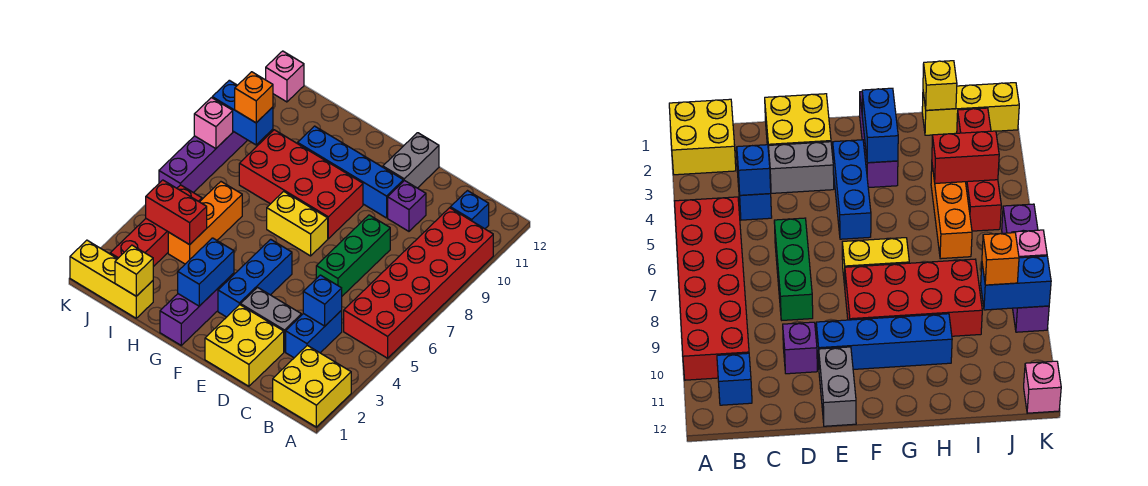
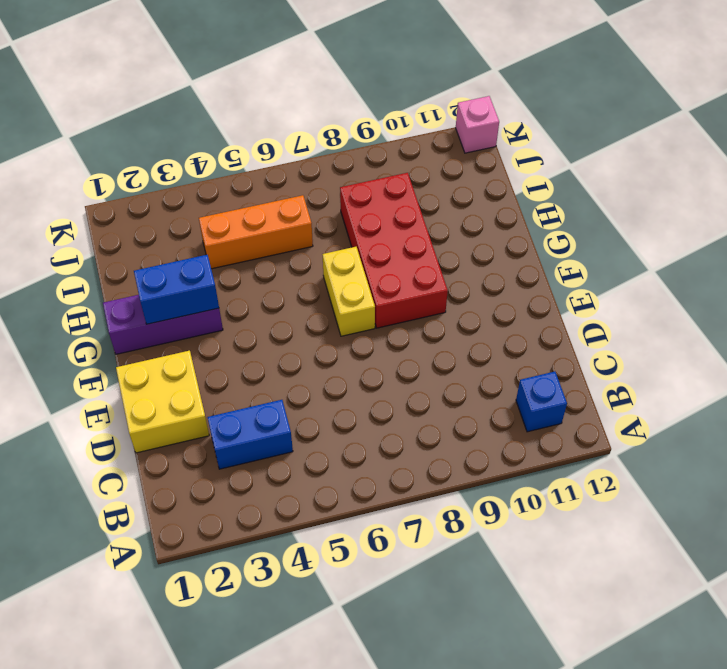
none -> yellow brick A1:B2 level 1
none -> red brick A5:B10 level 1
none -> grey brick D3:E3 level 1

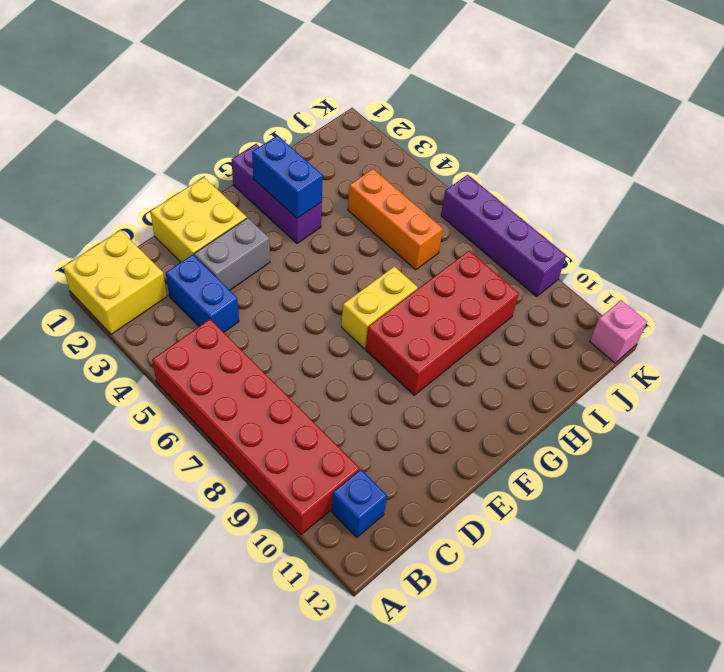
none -> green brick D6:D8 level 1
none -> purple brick D10 level 1
none -> blue brick E10:H10 level 1

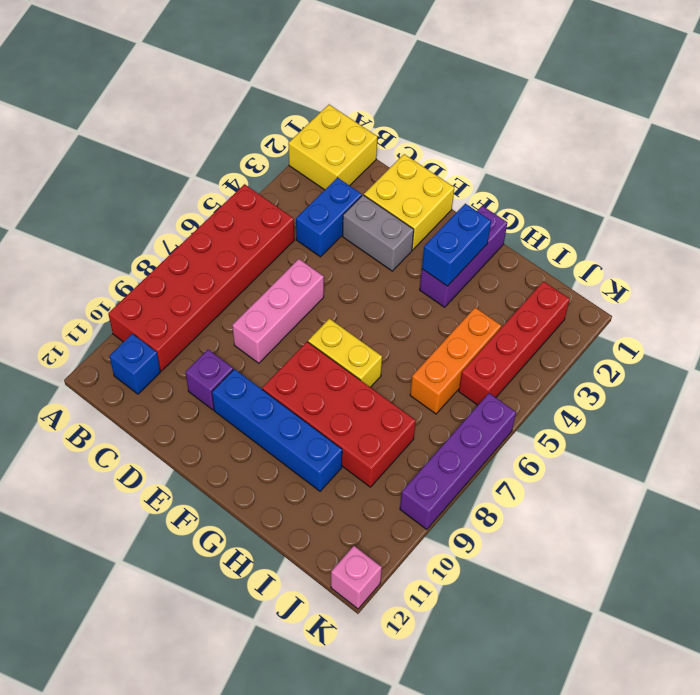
pink brick D6:D8 level 1 -> green brick D6:D8 level 1
none -> grey brick E11:E12 level 1
none -> blue brick F3:F5 level 1
none -> yellow brick I1:K1 level 1

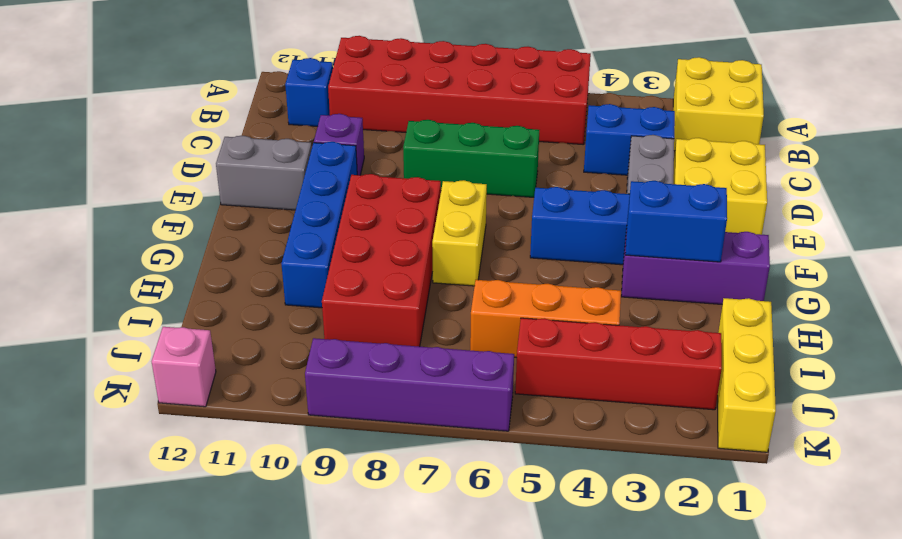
none -> blue brick C4 level 2
none -> yellow brick I1 level 2
none -> red brick I4:J4 level 2

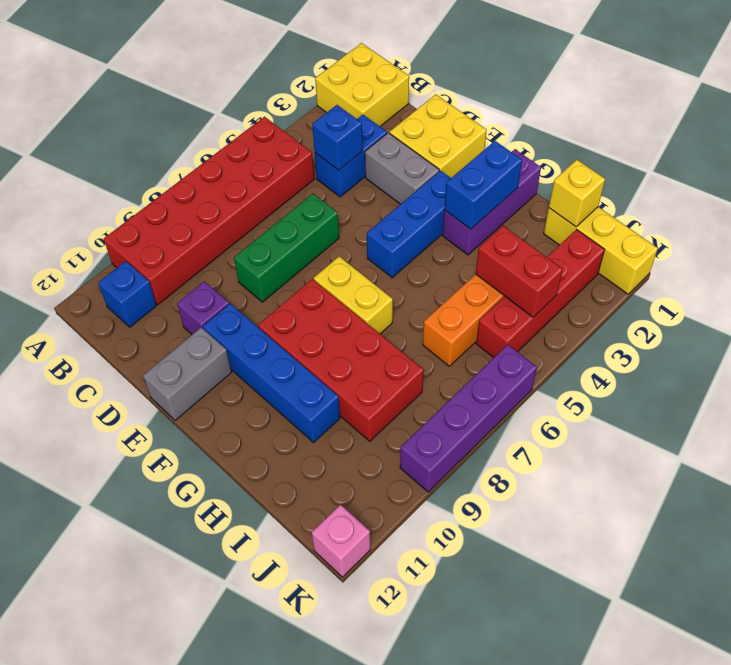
none -> blue brick J9:K9 level 2
none -> pink brick K8 level 2
none -> orange brick J9 level 3

